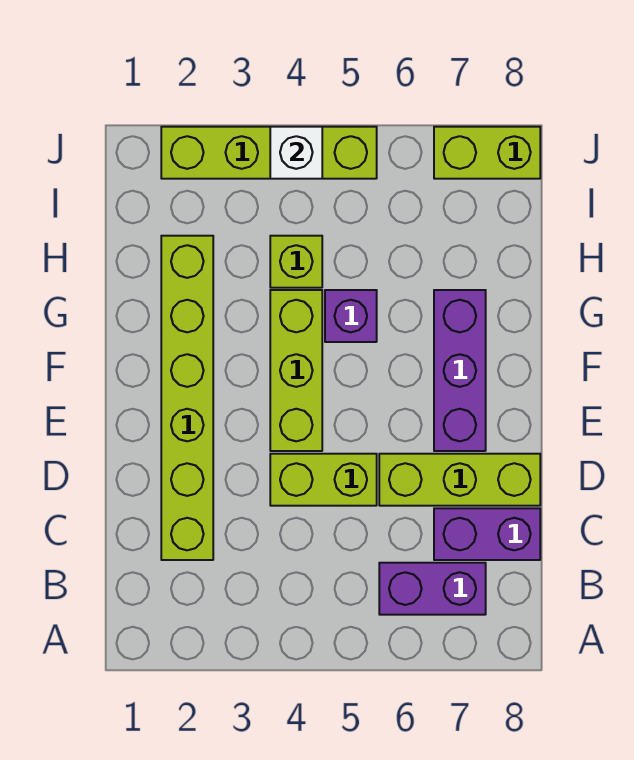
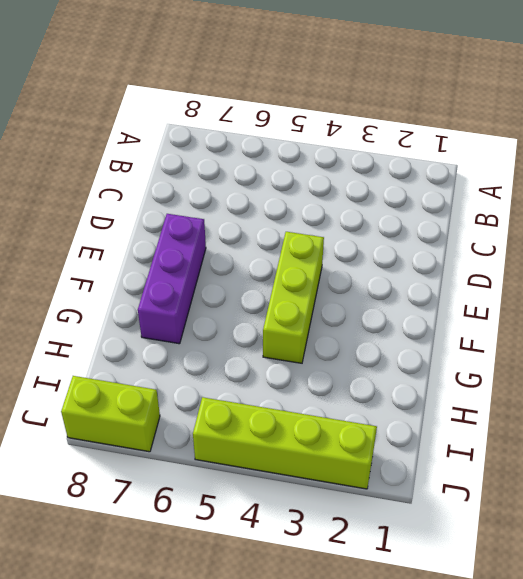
none -> purple brick B6:B7 level 1
none -> lime brick C2:H2 level 1
none -> purple brick C7:C8 level 1

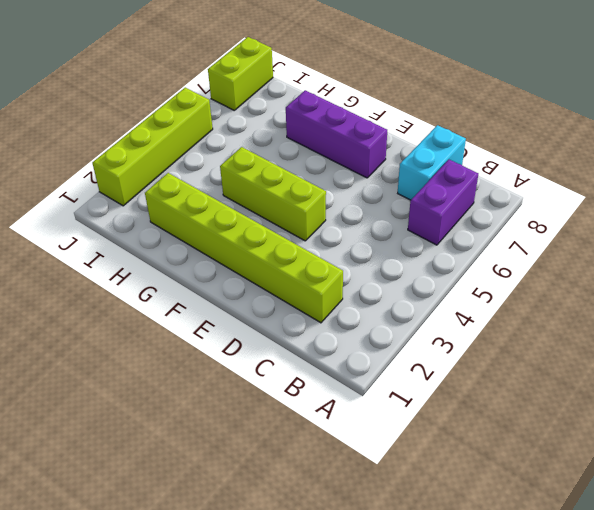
cyan brick C7:C8 level 1 -> purple brick C7:C8 level 1
none -> lime brick D4:D5 level 1
none -> lime brick D6:D8 level 1
none -> purple brick G5 level 1

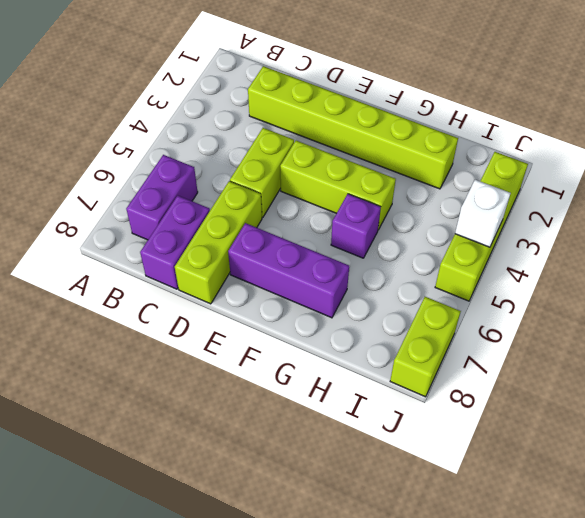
none -> lime brick H4 level 1

